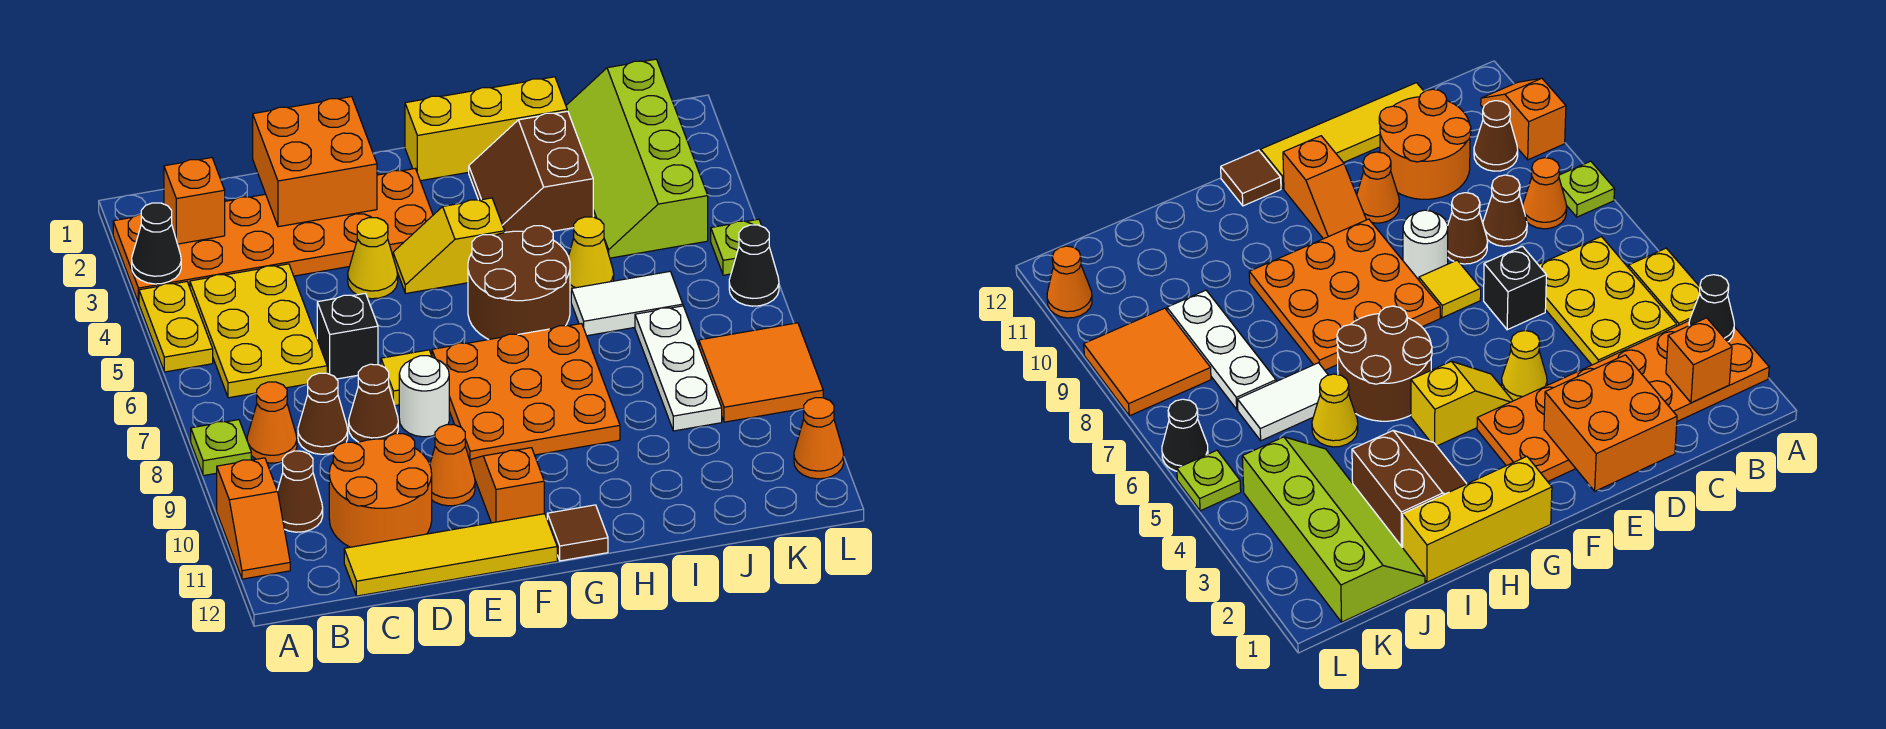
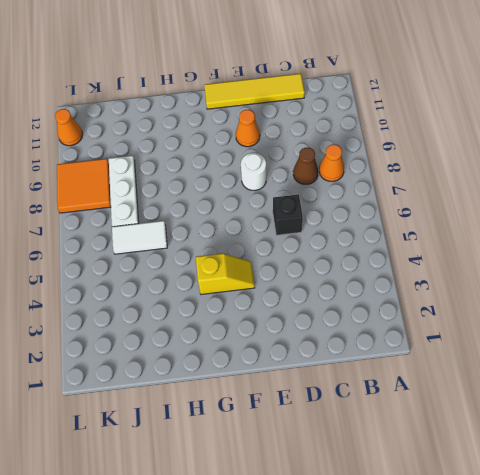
none -> orange plate A2:F3 level 1
none -> yellow plate A4:A5 level 1
none -> lime plate A8 level 1
none -> orange slope A10:A11 level 1 top 10

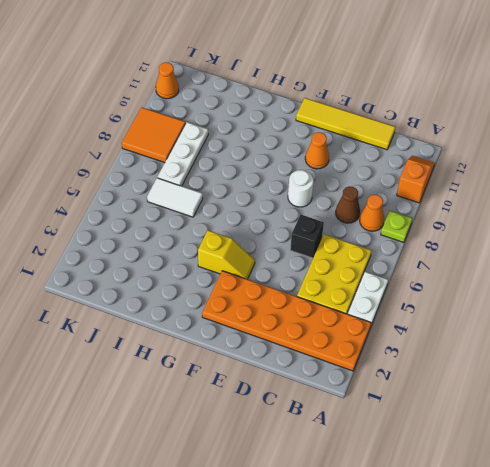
white plate A4:A5 level 1 -> yellow plate A4:A5 level 1
none -> brown cone B10 level 1
none -> orange round brick C10:D11 level 1
none -> brown cone D8 level 1
none -> yellow cone E4 level 1

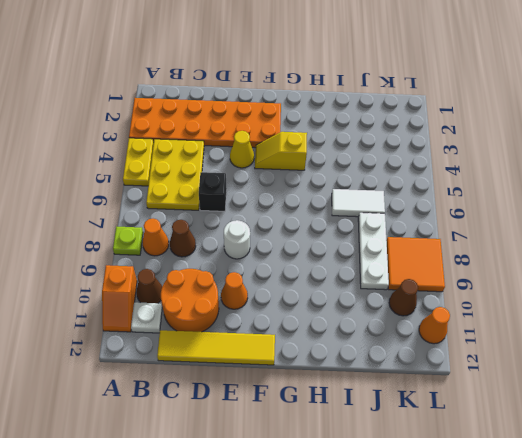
white plate B11 level 1 -> none
brown cone K10 level 1 -> brown cone D8 level 1
none -> yellow tile E7 level 1
none -> orange plate F7:H9 level 1
none -> orange slope F10:F11 level 1 top 11
none -> yellow brick G1:I1 level 1

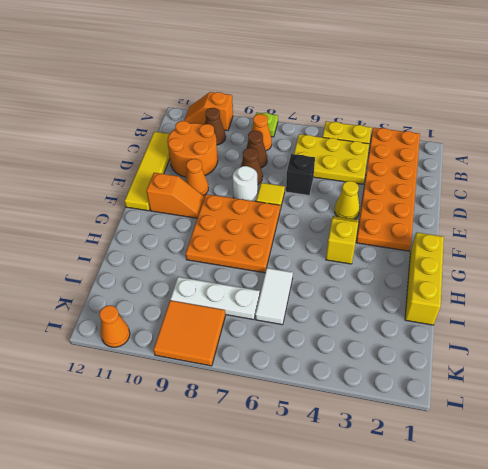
none -> brown round brick G5:H6 level 1
none -> brown tile G12 level 1
none -> brown slope H2:I3 level 1 top I
none -> yellow cone I5 level 1

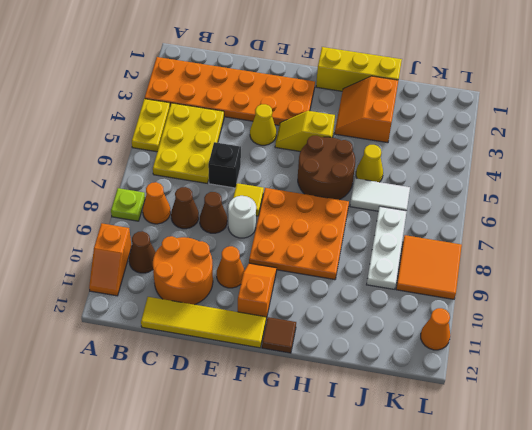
orange slope H2:I3 level 1 top I -> brown slope H2:I3 level 1 top I
none -> lime slope J1:K4 level 1 top K
none -> lime plate L5 level 1
none -> black cone L6 level 1
none -> black cone A3 level 2

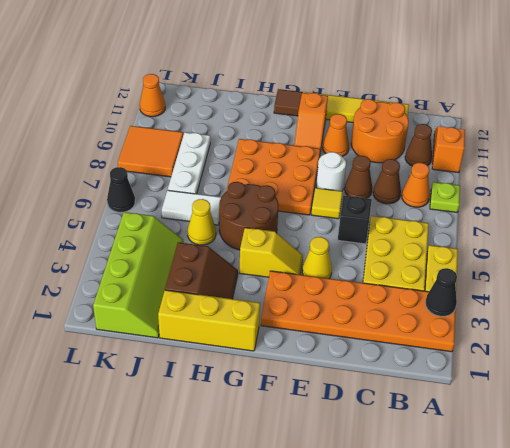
none -> lime plate L5 level 1
none -> orange brick B2 level 2
none -> orange brick D1:E2 level 2

